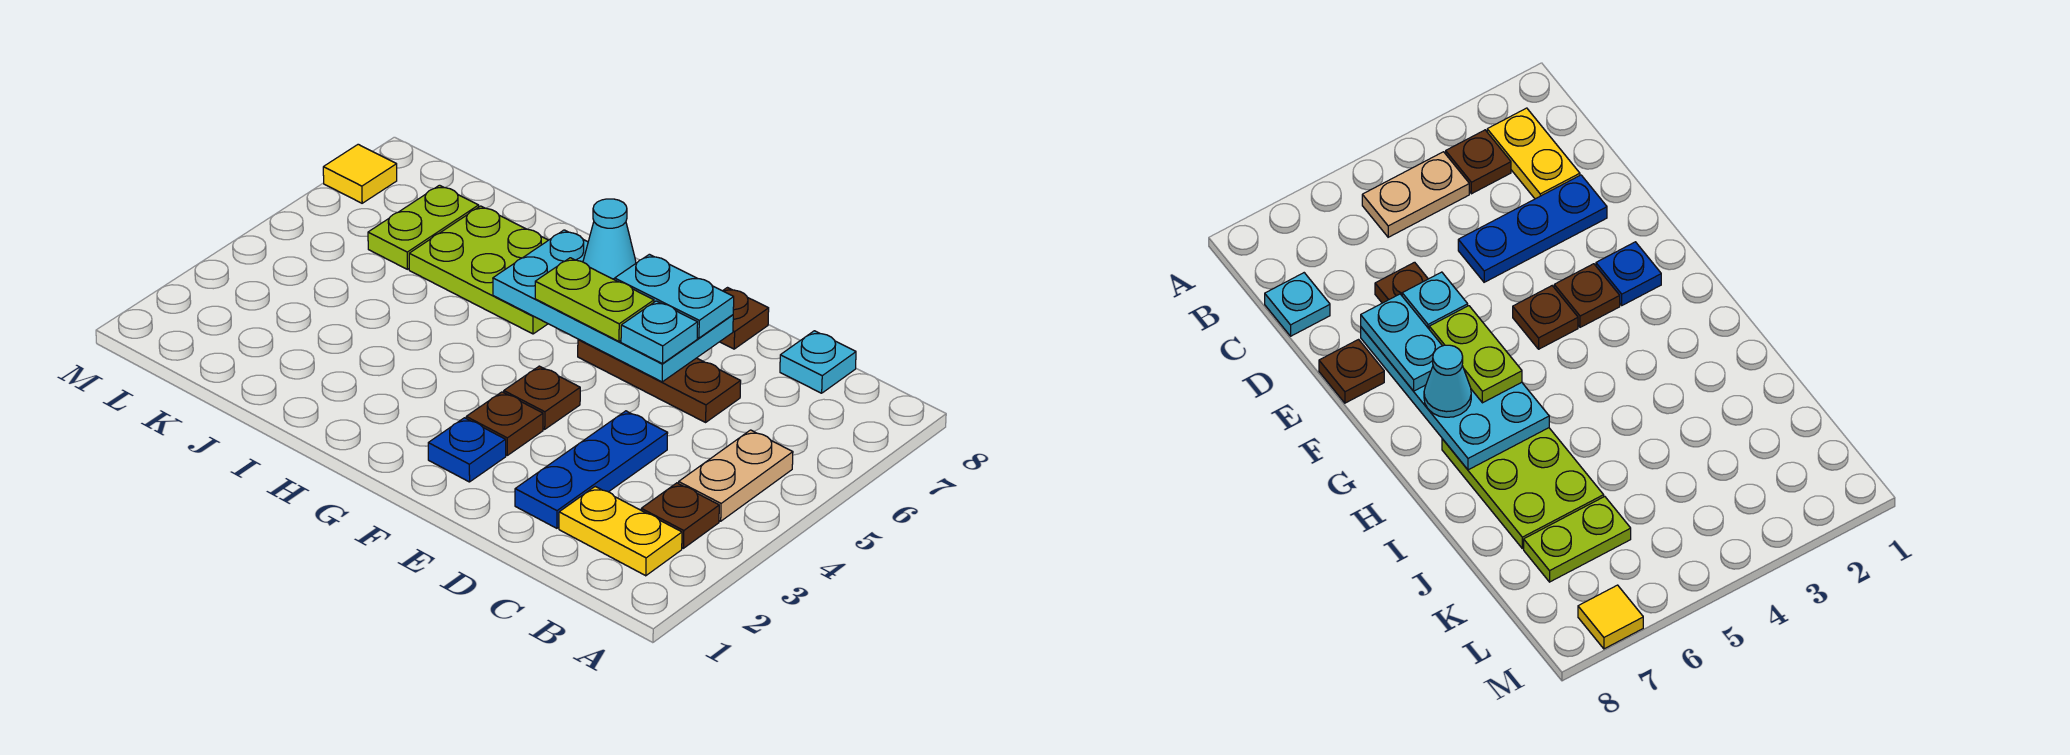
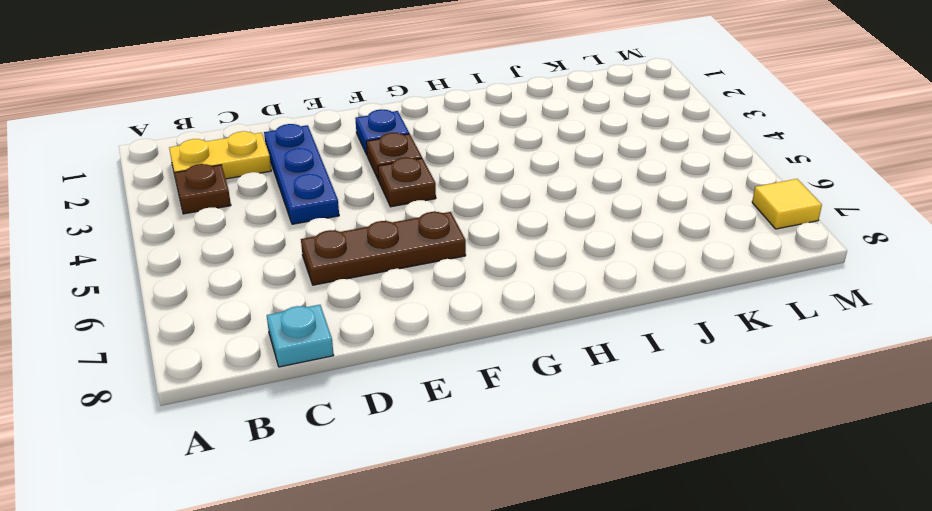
none -> tan plate B4:B5 level 1
none -> brown plate E8 level 1
none -> lime plate H6:J7 level 1

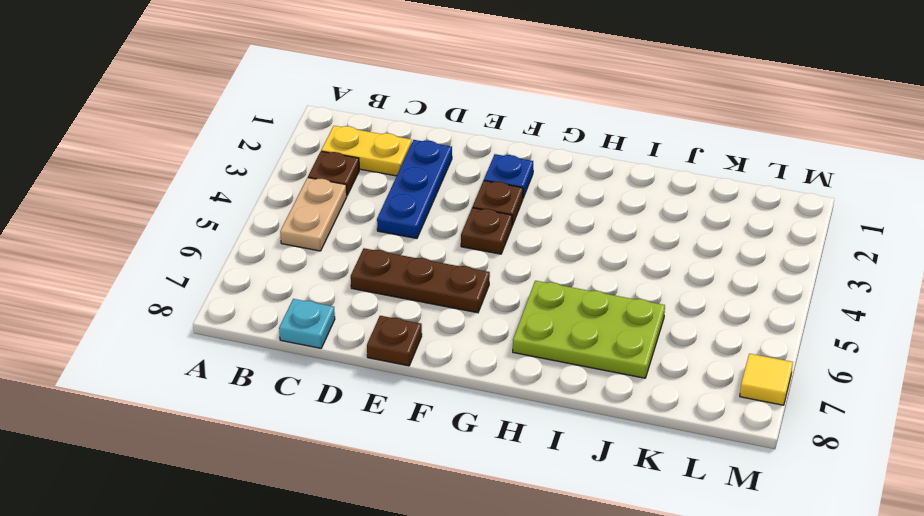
none -> lime plate K6:K7 level 1
none -> cyan plate E6:H7 level 2
none -> cyan plate E6 level 3

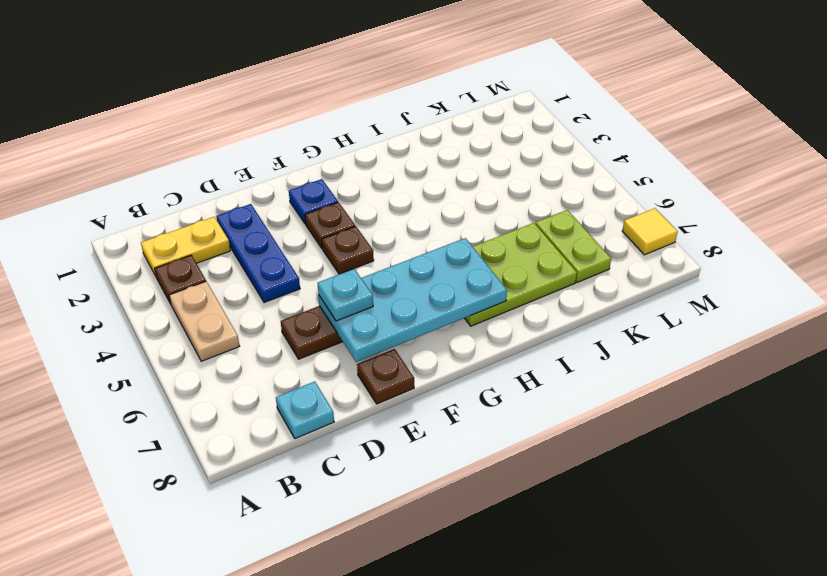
none -> cyan plate E7:F7 level 3
none -> lime plate F6:G6 level 3
none -> cyan cone G7 level 3

